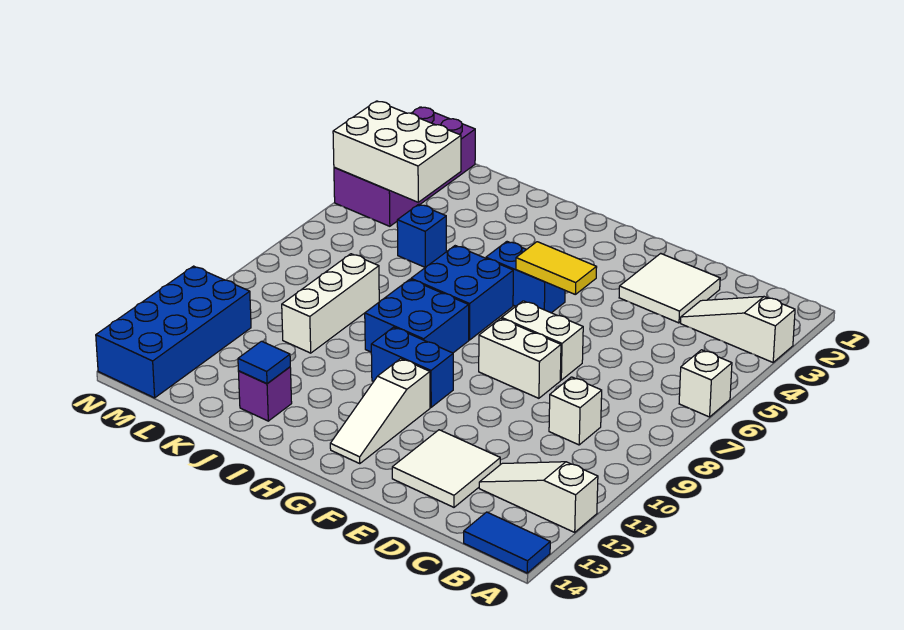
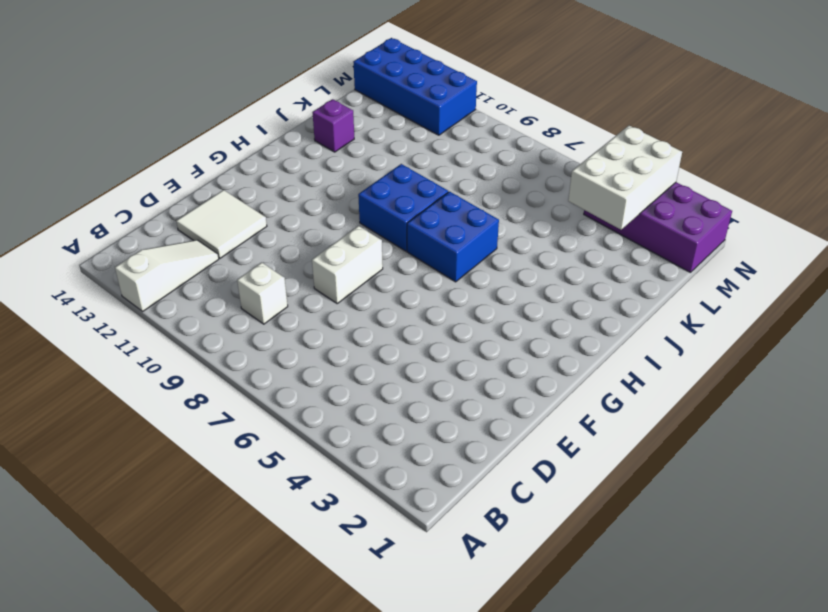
none -> white slope A3:C3 level 1 top A
none -> white brick A6 level 1
none -> blue tile A14:B14 level 1

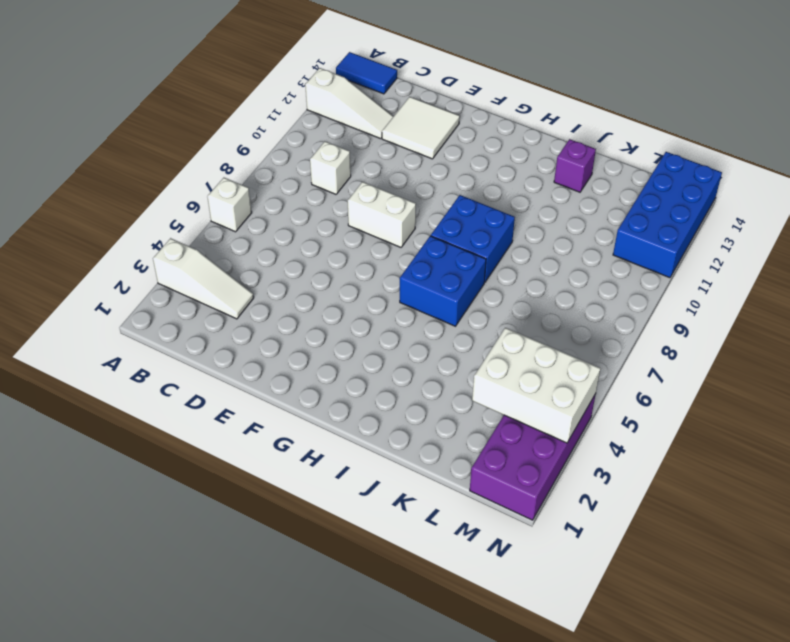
none -> white tile D2:E3 level 1
none -> white brick E7:F7 level 1
none -> blue brick G5:H5 level 1

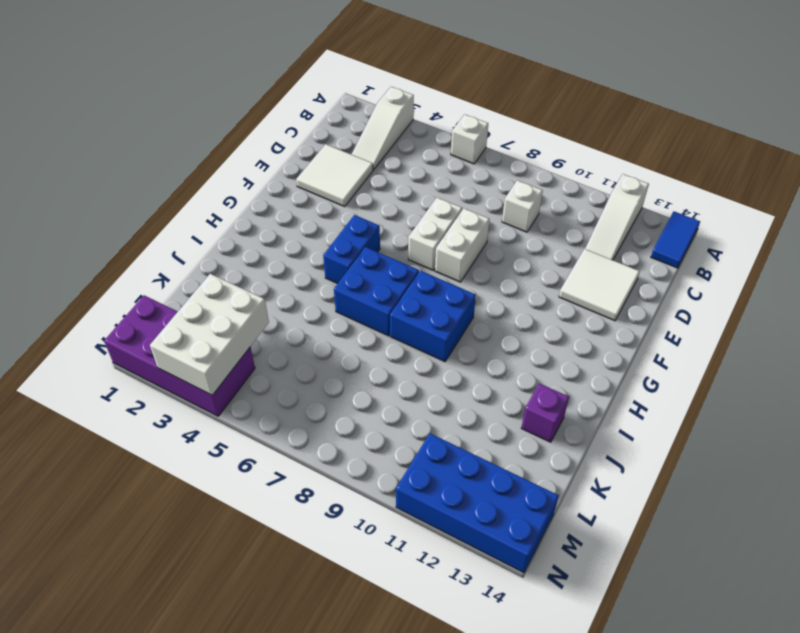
none -> blue brick G10:H10 level 1
none -> white slope G11:G13 level 1 top 11
none -> blue brick K5 level 1

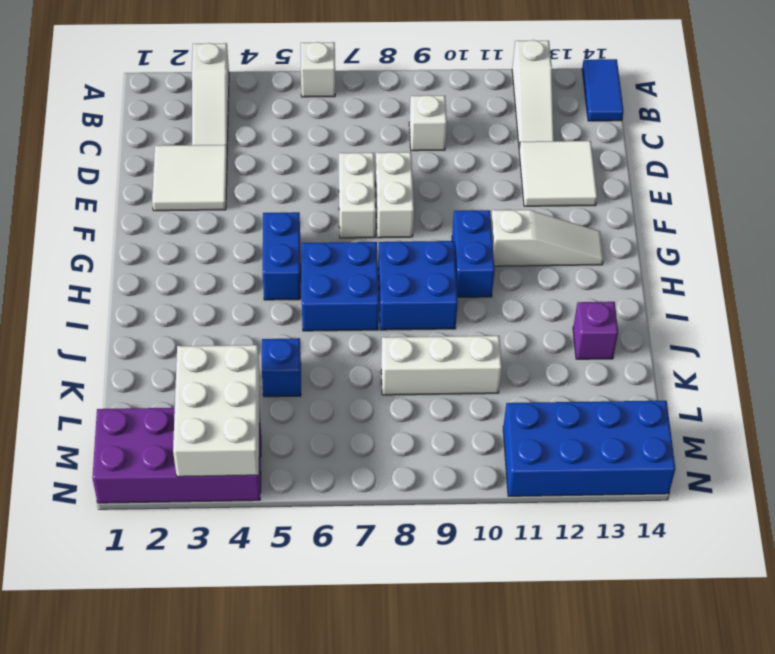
none -> yellow tile F5:G5 level 2
none -> blue tile J13 level 2

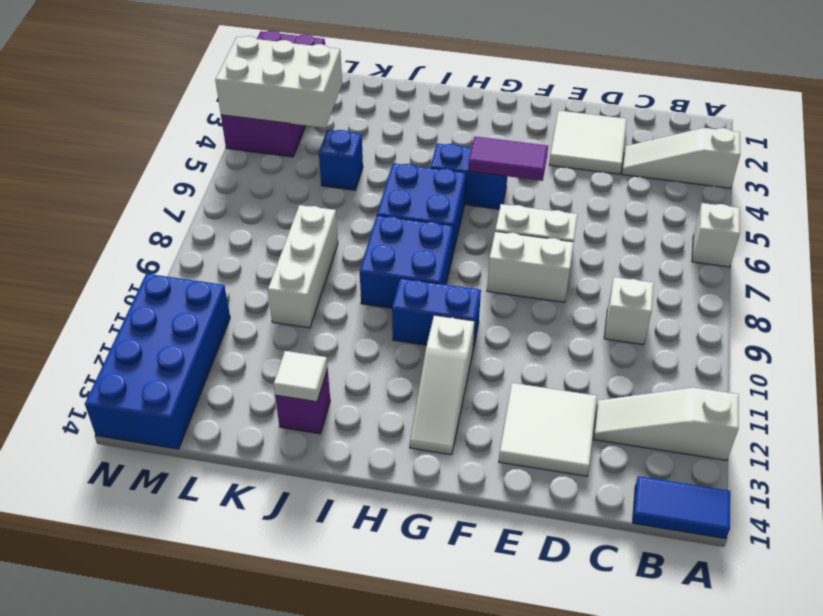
purple tile F5:G5 level 2 -> yellow tile F5:G5 level 2
white tile J13 level 2 -> blue tile J13 level 2

